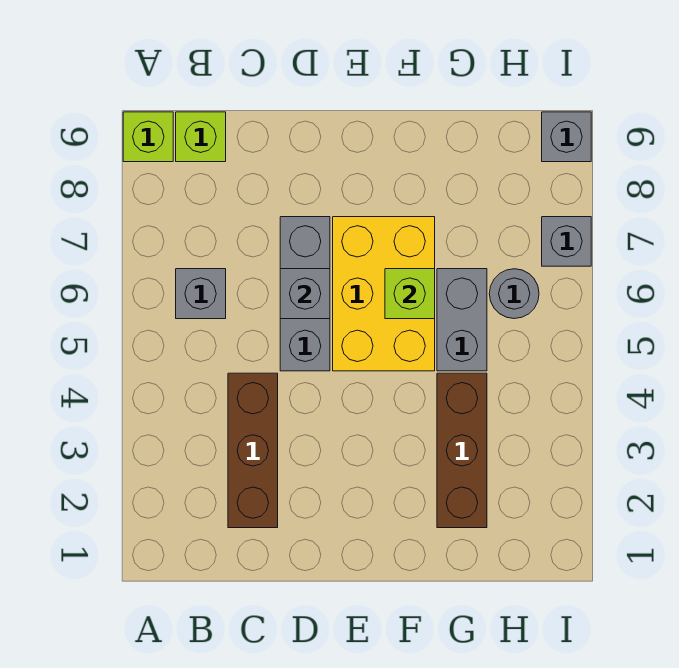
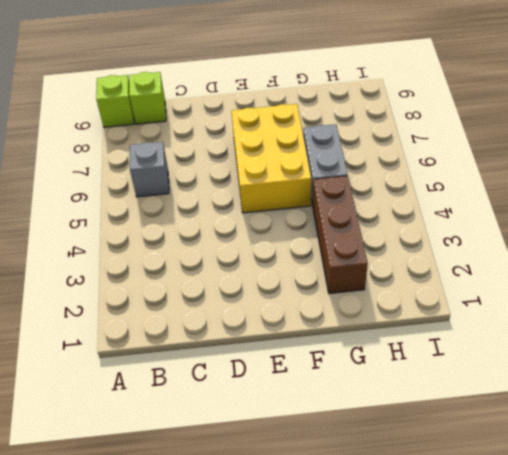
none -> brown brick C2:C4 level 1
none -> grey brick D5:D7 level 1
none -> grey round brick H6 level 1

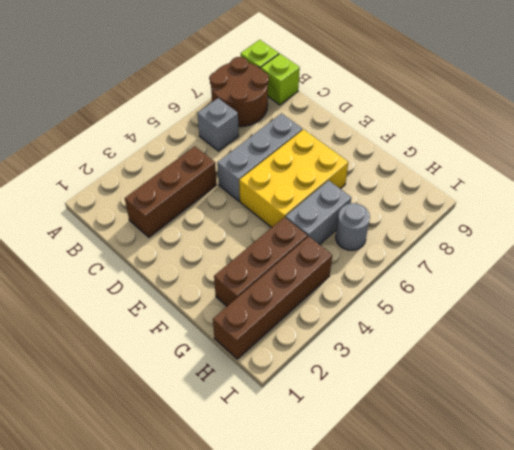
brown round brick A7:B8 level 1 -> none
brown brick H1:H4 level 1 -> none
none -> grey brick I7 level 1
none -> grey brick I9 level 1
none -> grey brick D6 level 2

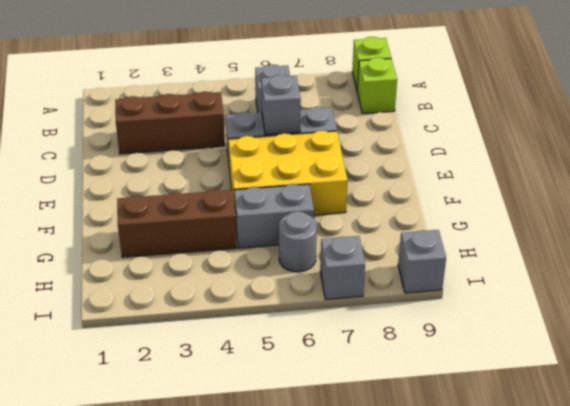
none -> lime brick F6 level 2

